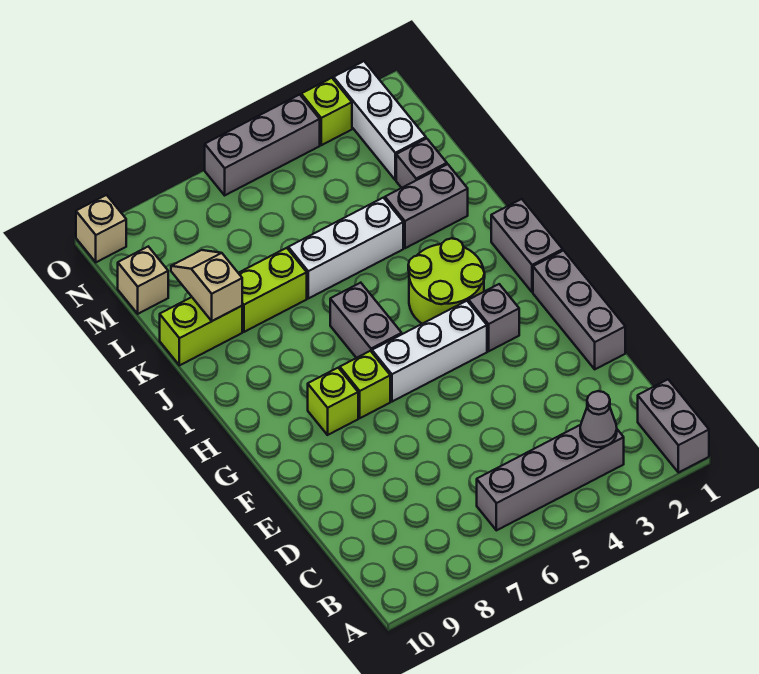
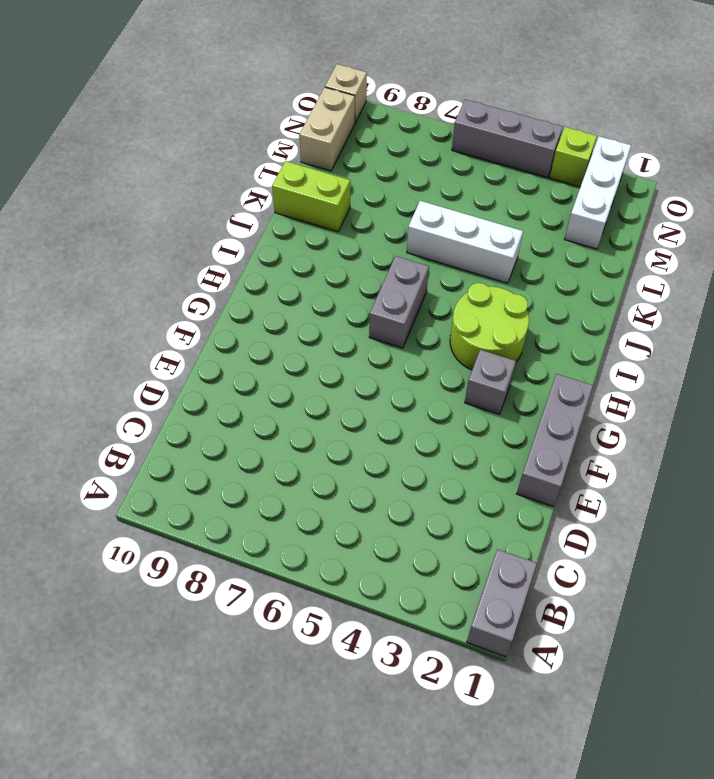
tan brick M10:N10 level 1 -> tan brick M10 level 1
none -> grey brick B3:B6 level 1
none -> white brick G4:G6 level 1
none -> lime brick G7 level 1

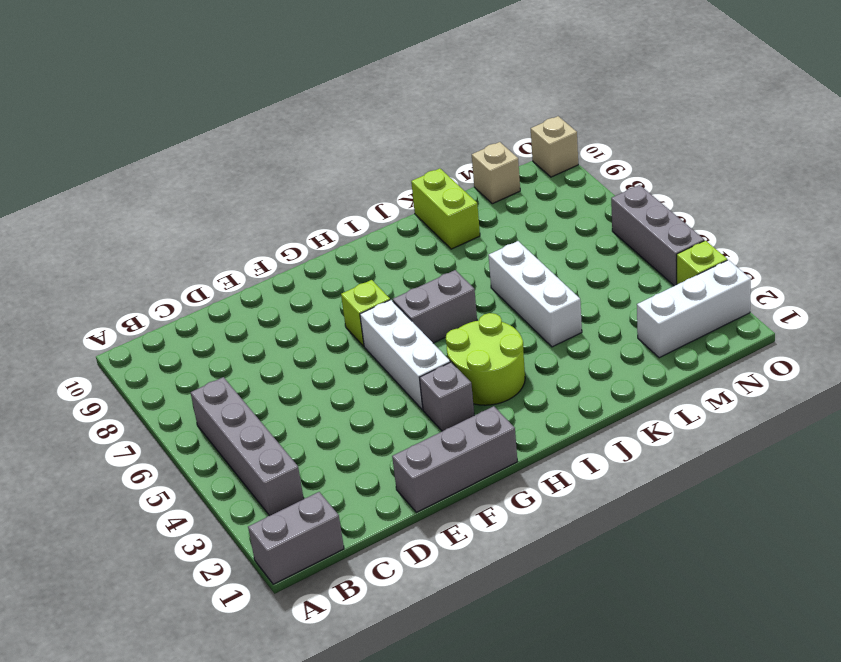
none -> lime brick G8 level 1
none -> grey brick H1:I1 level 1
none -> grey brick K2:K3 level 1

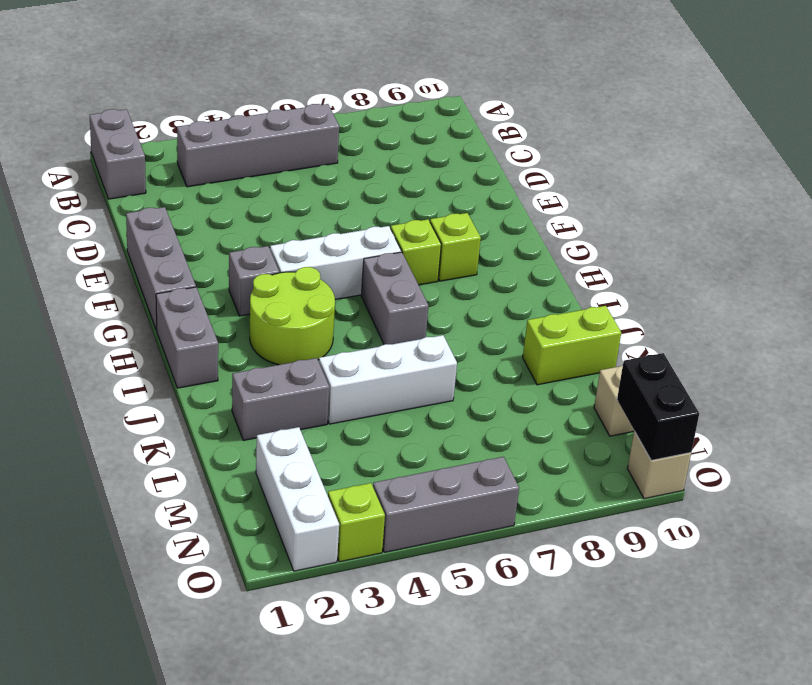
black brick N10:O10 level 2 -> none
none -> lime brick K7:K8 level 1
none -> grey brick L2 level 1
none -> grey cone B3 level 2

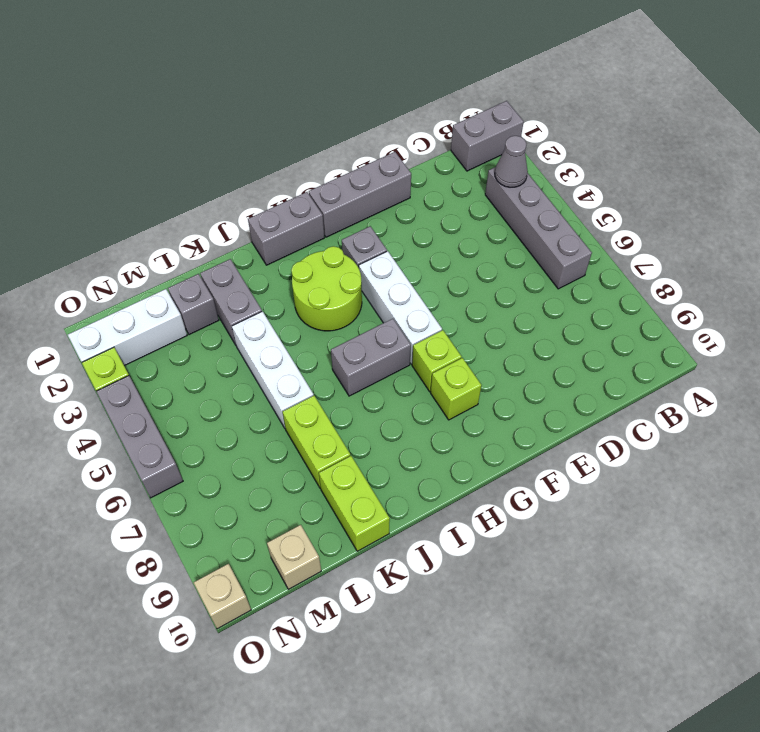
none -> tan slope K9:L9 level 2 top K

